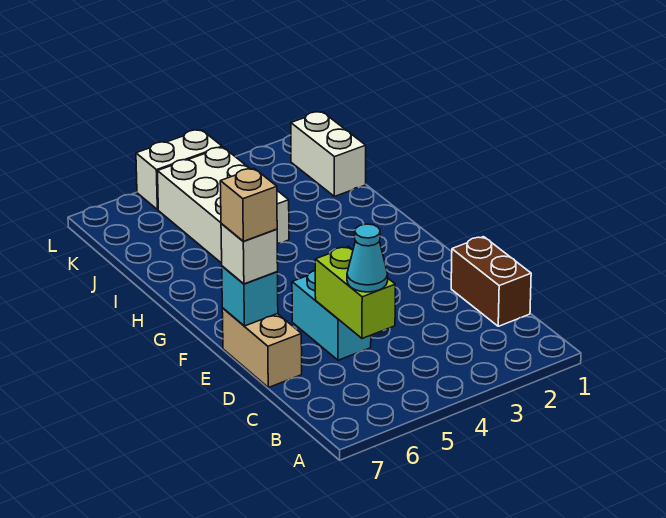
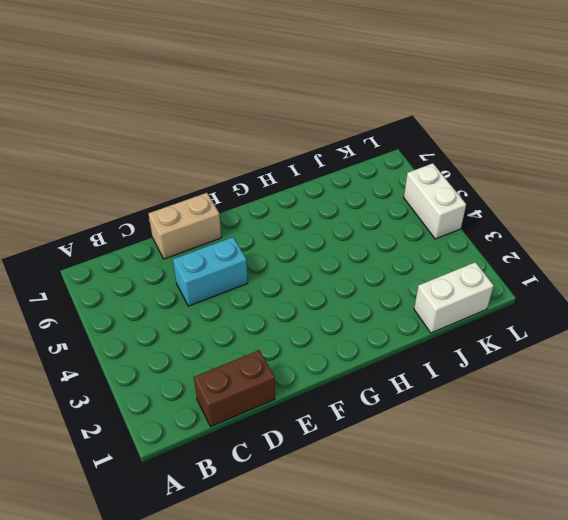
none -> white brick I4:K5 level 1
none -> lime brick C5:D5 level 2

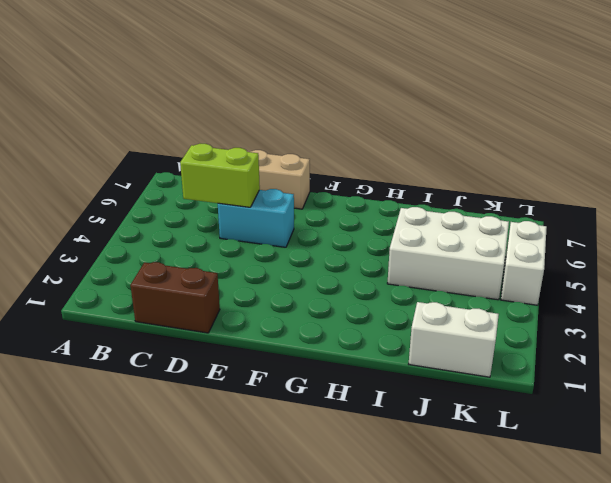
none -> cyan brick E7 level 2
none -> cyan cone C5 level 3

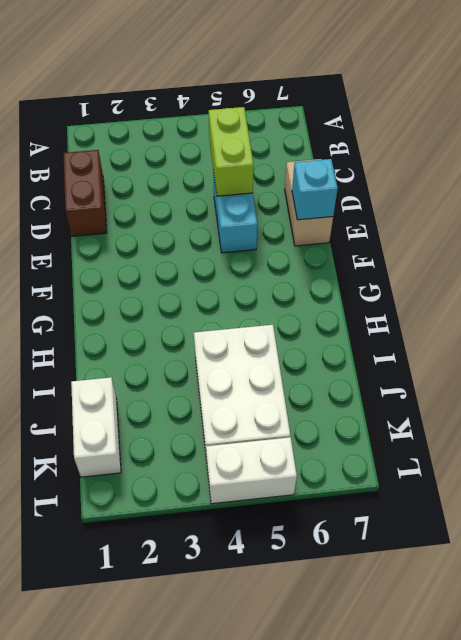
none -> cyan cone C5 level 3
none -> white brick E7 level 3

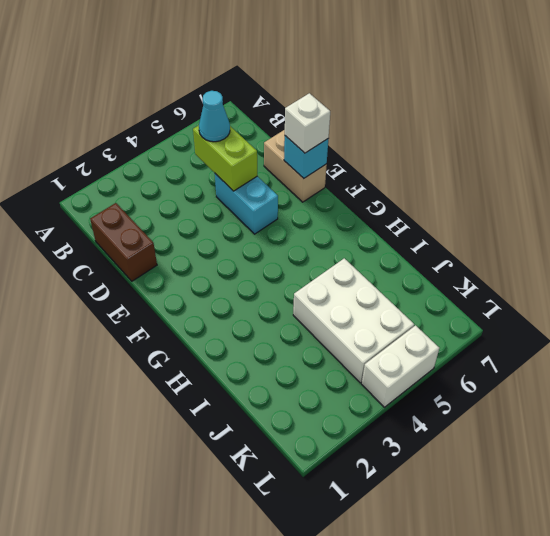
none -> white brick J1:K1 level 1
none -> tan brick E7 level 4

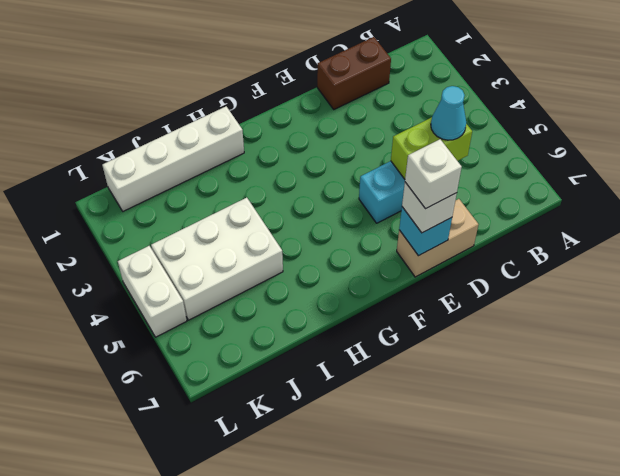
white brick E7 level 4 -> tan brick E7 level 4
white brick H1:K1 level 1 -> white brick J1:K1 level 1

